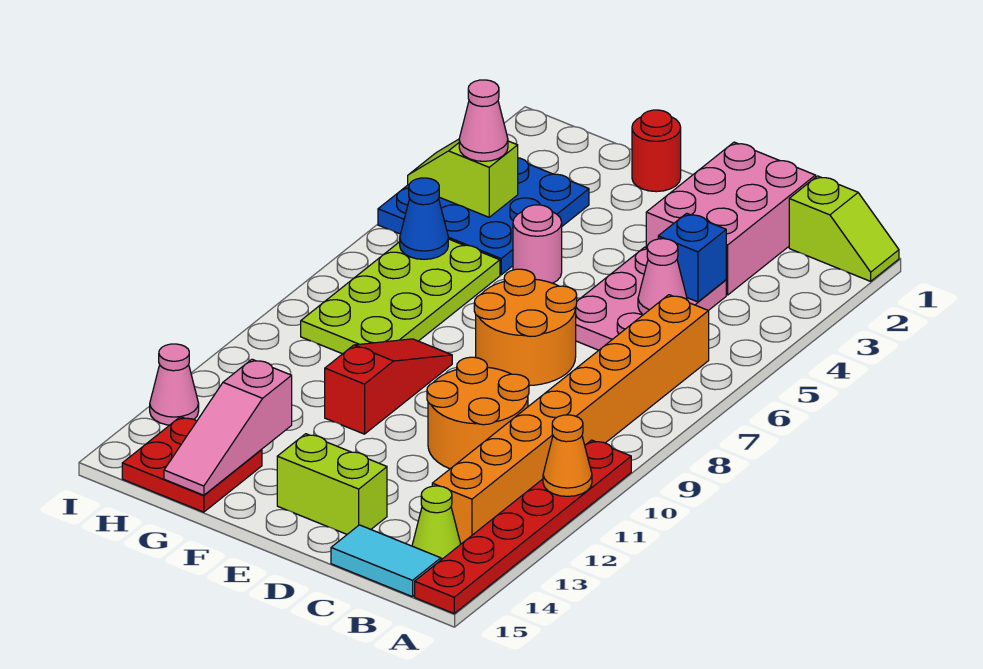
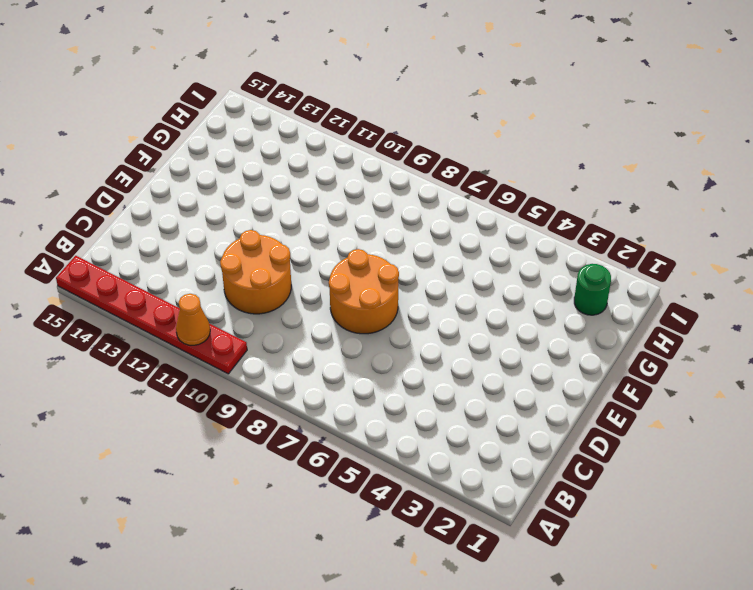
green round brick H2 level 1 -> none
none -> lime slope A1:B1 level 1 top B
none -> orange brick B6:B13 level 1
none -> lime cone B14 level 1

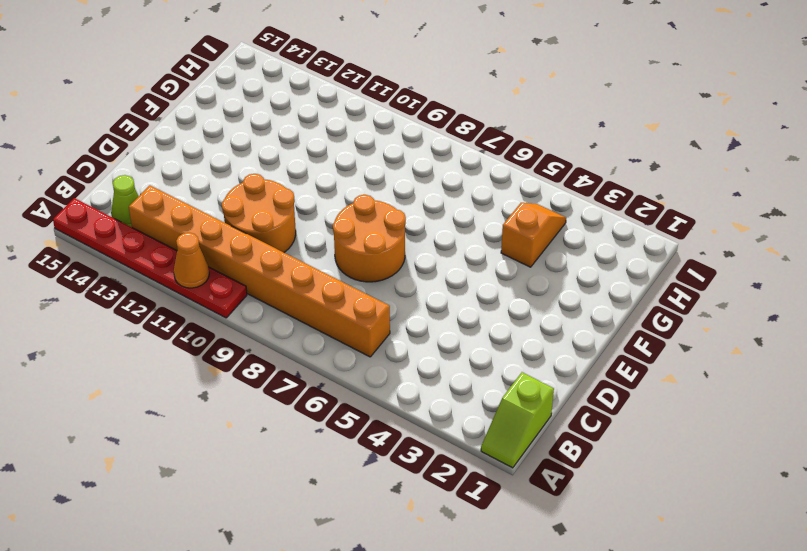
orange slope G4:H4 level 1 top G -> blue plate G3:I5 level 1
none -> cyan tile B15:C15 level 1
none -> pink brick C1:D3 level 1
none -> pink plate C4:D6 level 1

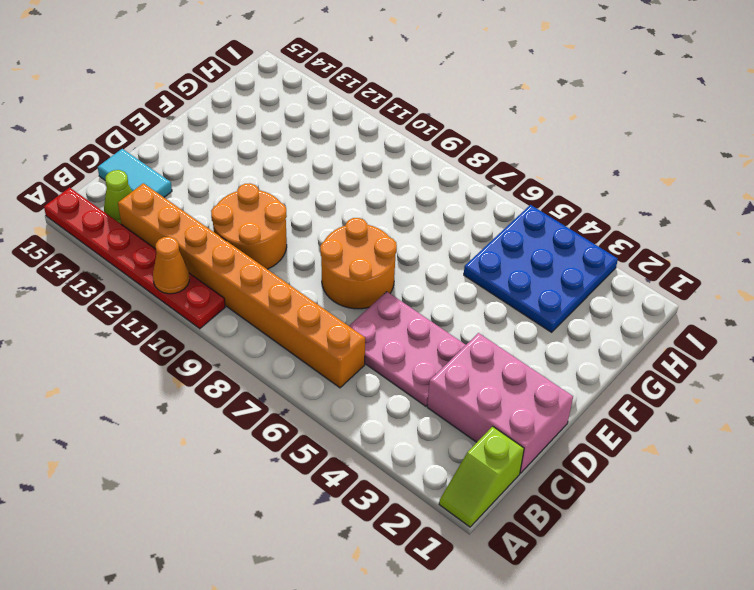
cyan tile C14:C15 level 1 -> cyan tile B15:C15 level 1
none -> lime brick D14:E14 level 1
none -> red round brick F1 level 1
none -> pink round brick F5 level 1

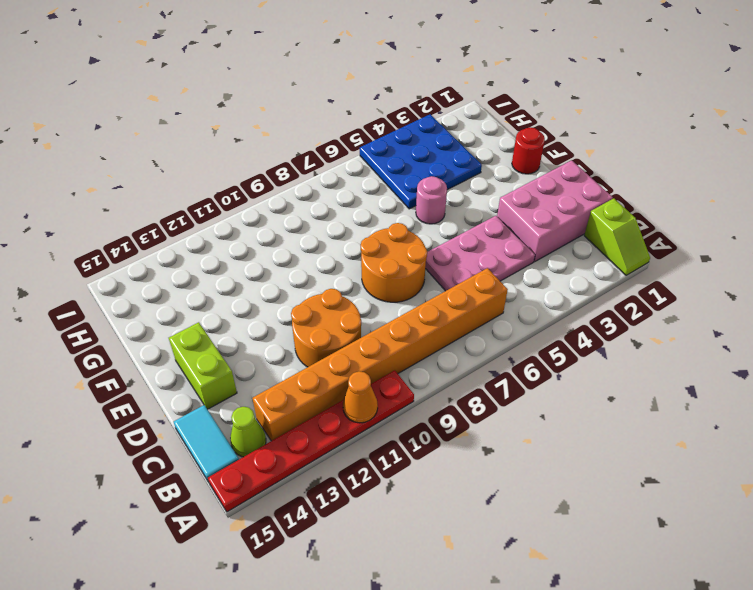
none -> red slope F9:F11 level 1 top 11
none -> lime plate G6:H9 level 1
none -> red plate G14:H15 level 1

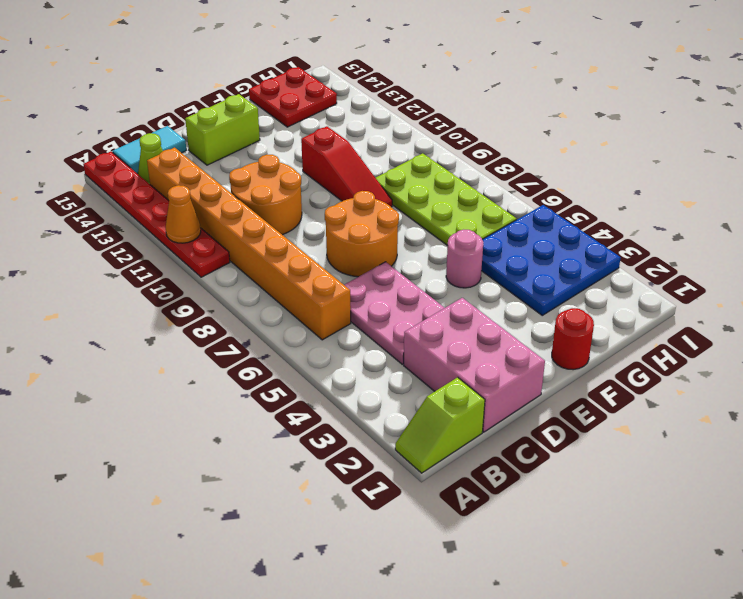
none -> pink cone I13 level 1
none -> blue brick C4 level 2
none -> pink cone C5 level 2

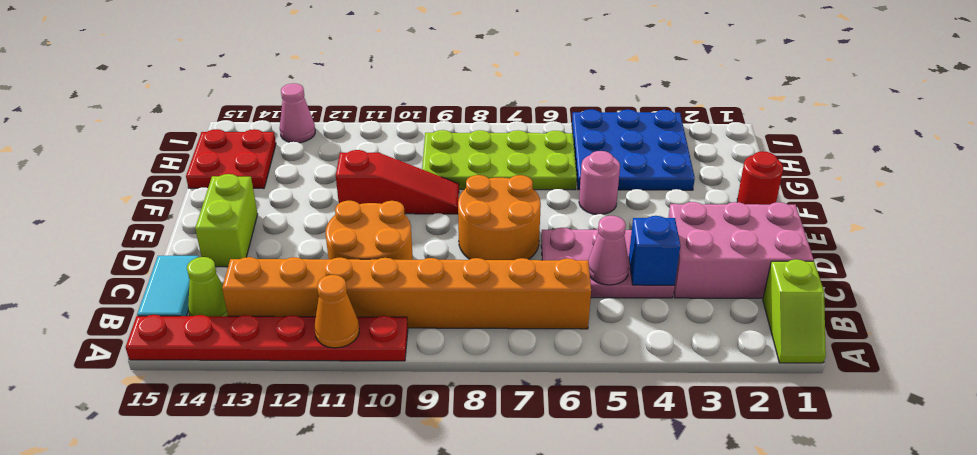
none -> pink slope G13:G15 level 2 top 13
none -> lime slope H4:I4 level 2 top H
none -> blue cone H6 level 2

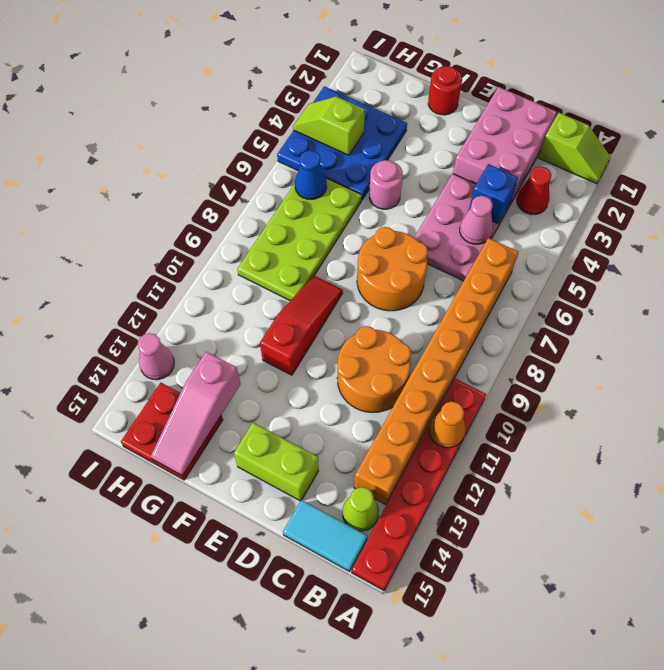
red cone B3 level 1 -> none
none -> pink cone H4 level 3

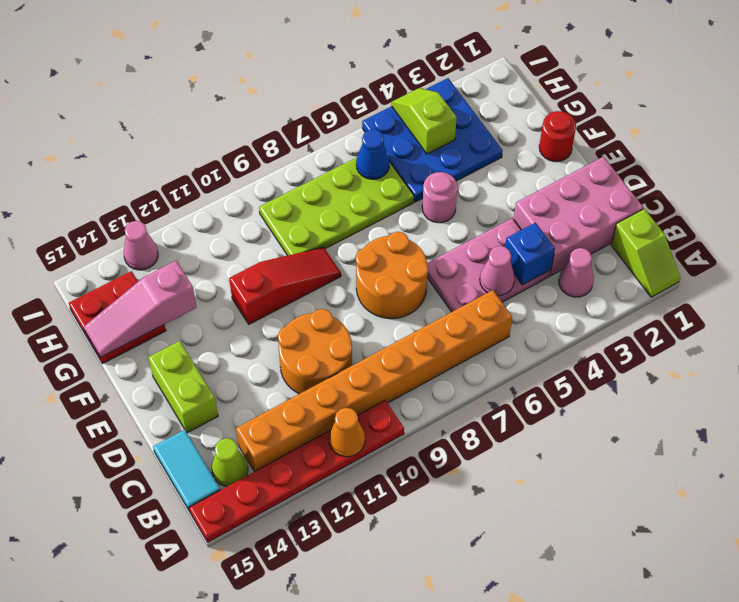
pink cone B3 level 1 -> pink cone H4 level 3

